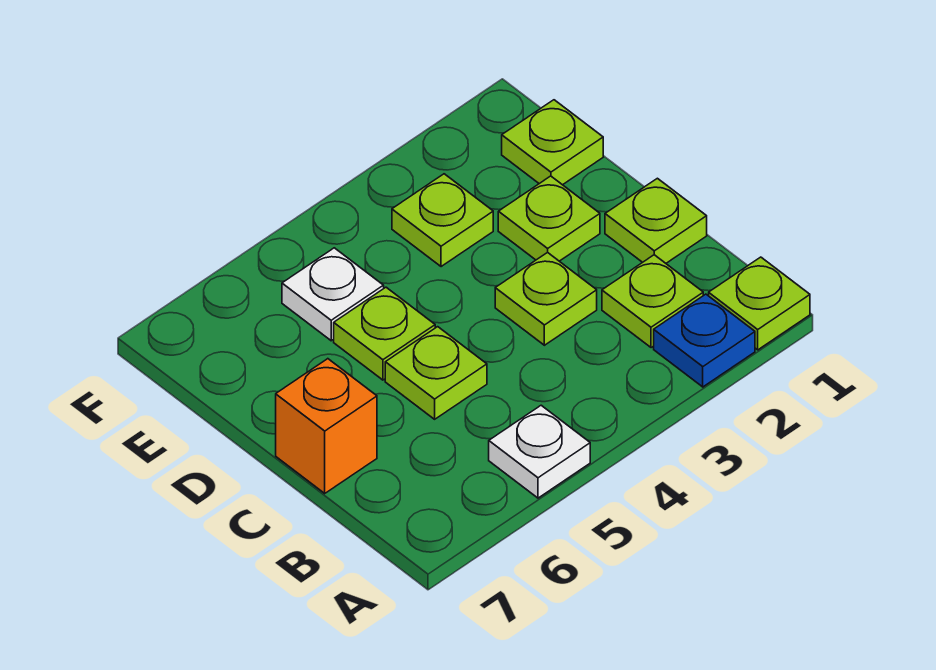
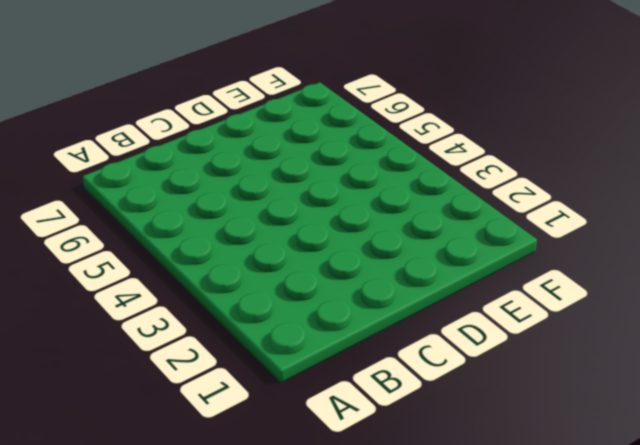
none -> lime plate A1 level 1
none -> blue plate A2 level 1
none -> white plate A5 level 1

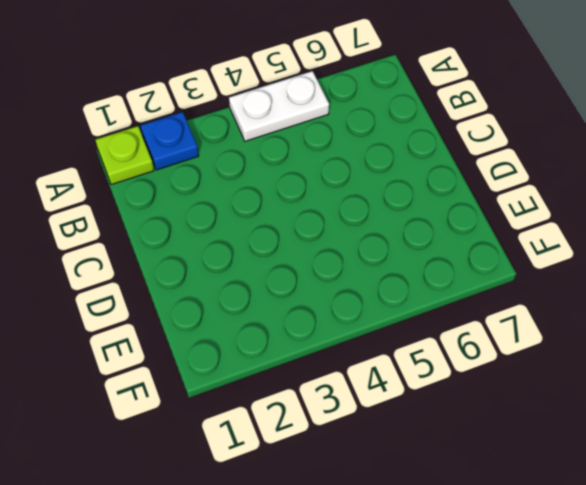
white plate A4:A5 level 1 -> white plate A5 level 1
none -> lime plate B2 level 1
none -> lime plate C1 level 1
none -> lime plate C3 level 1

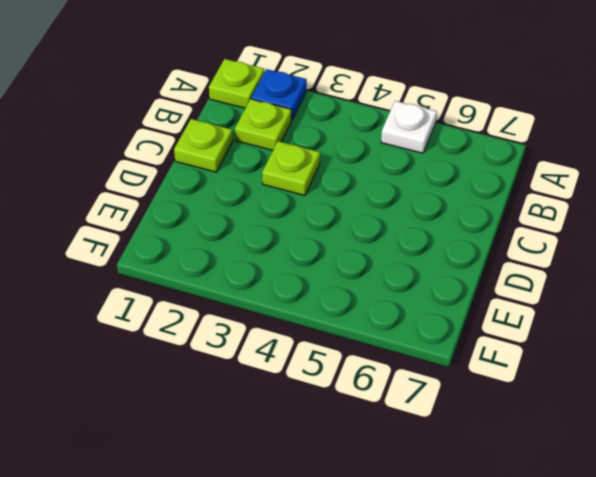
none -> lime plate C5 level 1
none -> orange brick C7 level 1
none -> lime plate D2 level 1

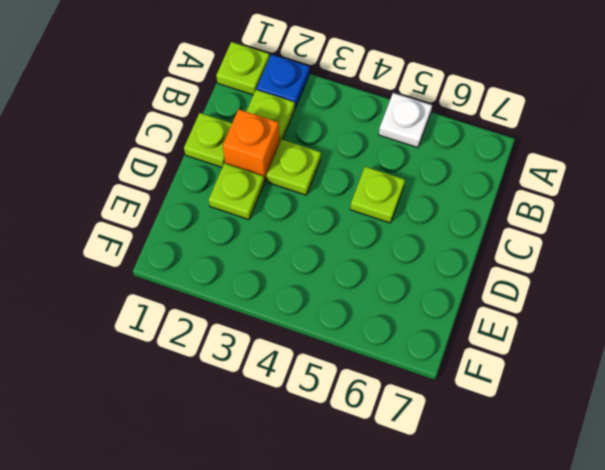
orange brick C2 level 1 -> orange brick C7 level 1
none -> lime plate D5 level 1
none -> lime plate E1 level 1
none -> lime plate E3 level 1

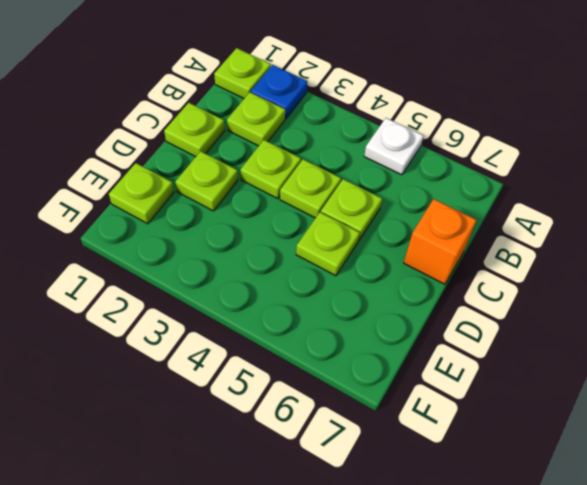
lime plate C4 level 1 -> lime plate E3 level 1
none -> white plate E5 level 1

